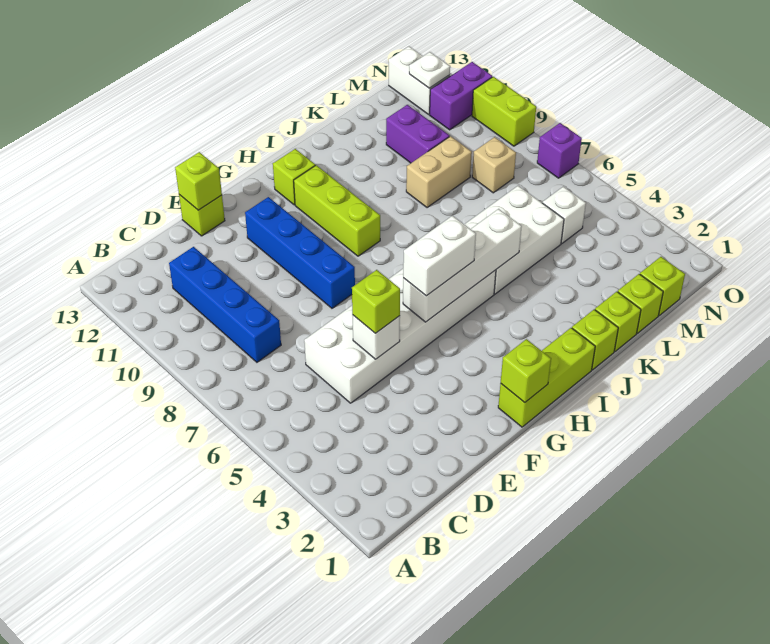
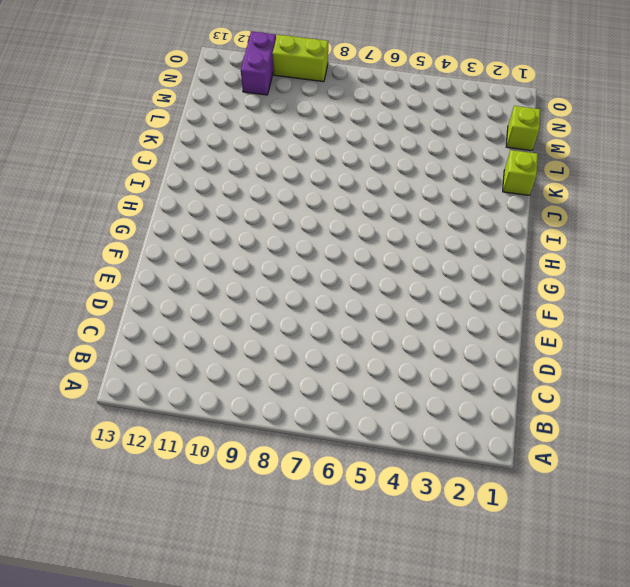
none -> blue brick C8:C11 level 1
none -> white brick D5:I6 level 1
none -> lime brick E13 level 1

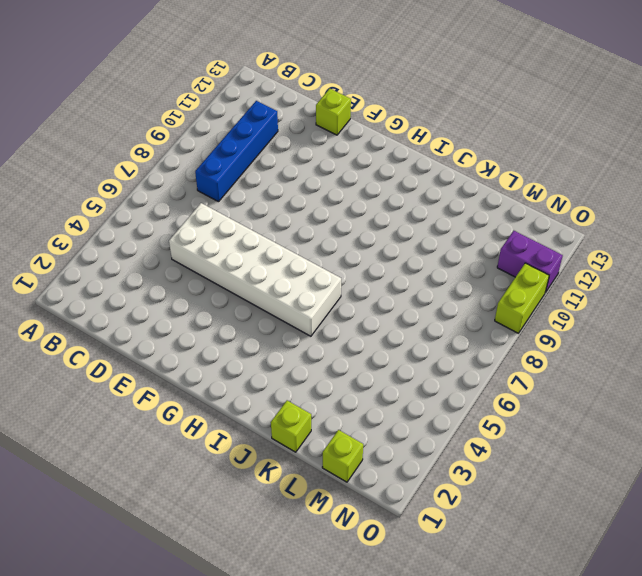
none -> blue brick F8:F11 level 1
none -> lime brick G1:I1 level 1
none -> lime brick H9:H11 level 1

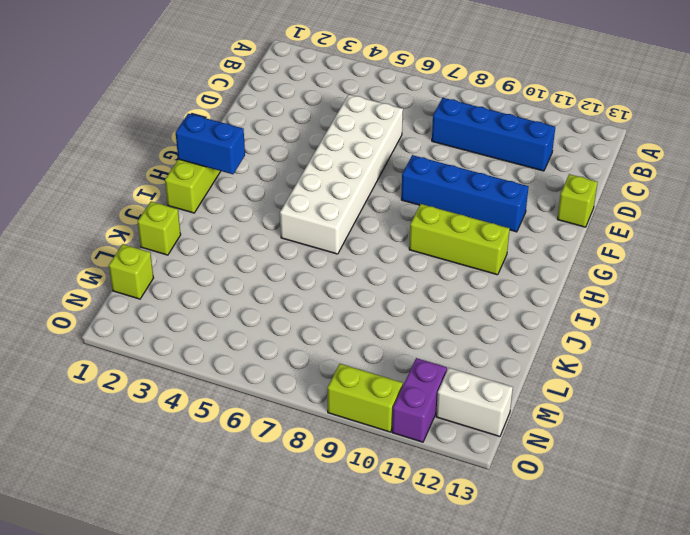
blue brick H1:H2 level 2 -> none
none -> lime brick H12 level 1
none -> lime brick J1 level 1
none -> white brick J5:L6 level 1

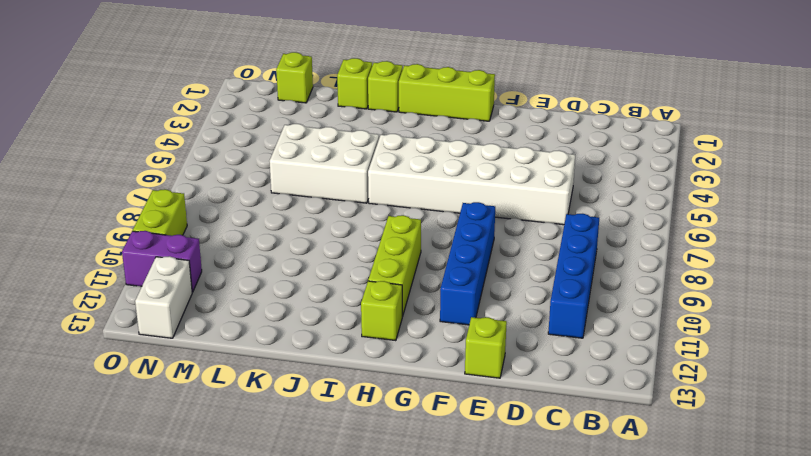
none -> tan brick K9:L9 level 1
none -> lime brick L1 level 1
none -> purple brick L10:L11 level 1

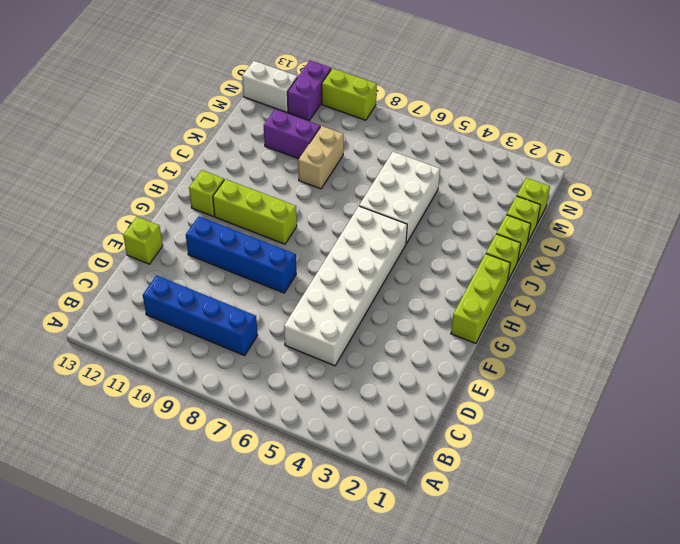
none -> white brick M5 level 1
none -> tan brick M8 level 1
none -> purple brick O7 level 1

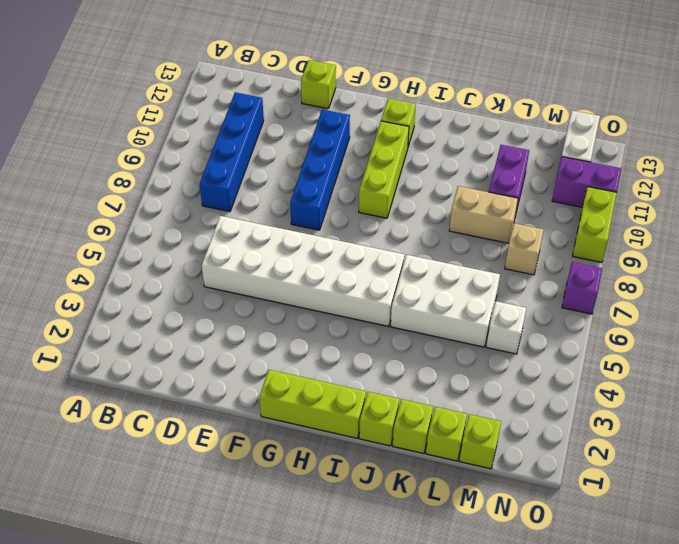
none -> white brick E5 level 2
none -> lime brick E13 level 2
none -> lime brick G1 level 2

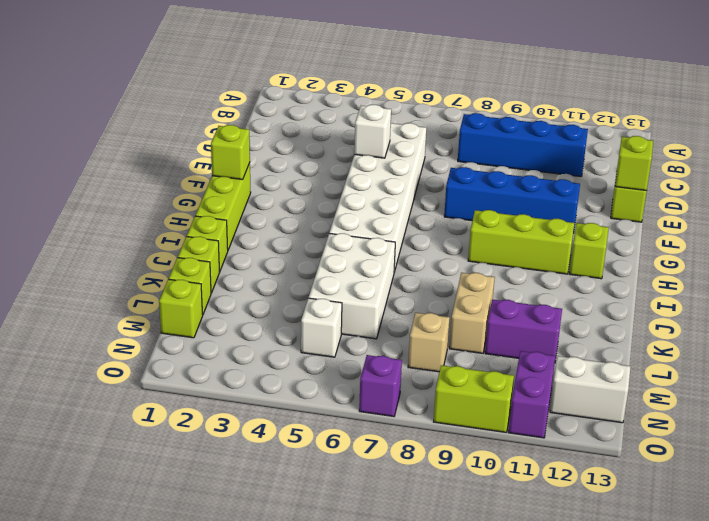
none -> white brick G5:J5 level 2
none -> white plate N12 level 2
none -> lime brick E5 level 3

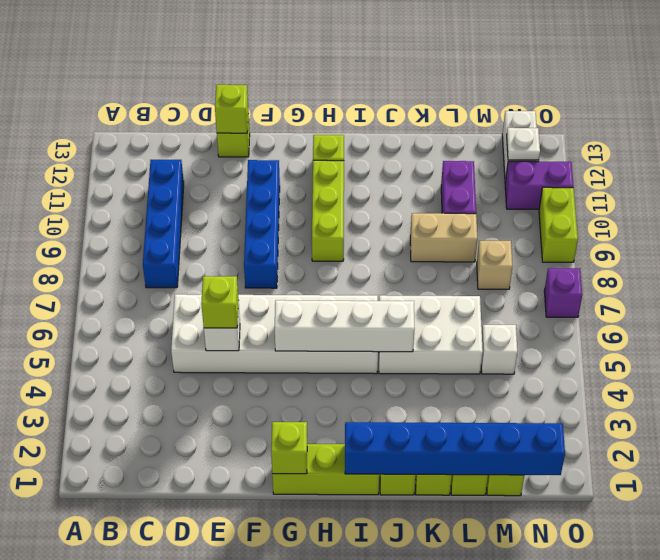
blue brick I1:N1 level 2 -> none
none -> white brick G5:H5 level 3

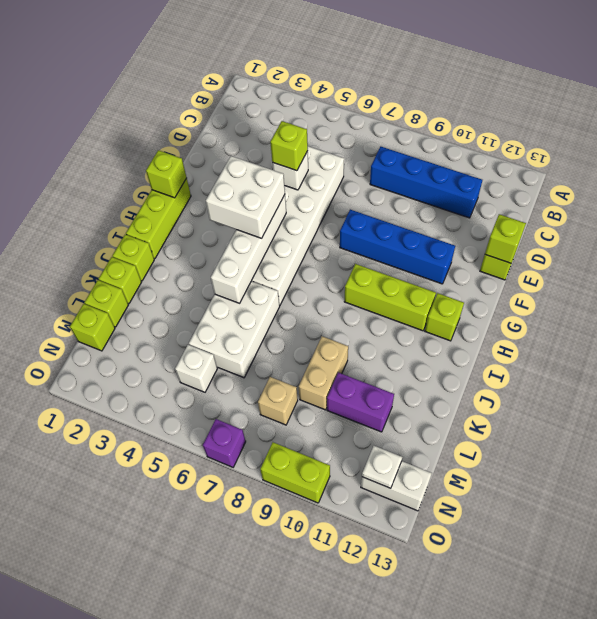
white brick G4:H5 level 3 -> white brick G5:H5 level 3
none -> purple brick N11:O11 level 1

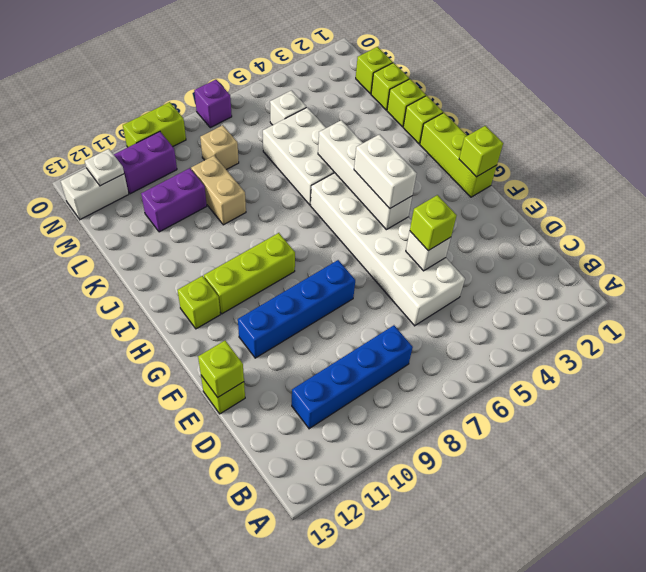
purple brick N10:N11 level 1 -> purple brick N11:O11 level 1

